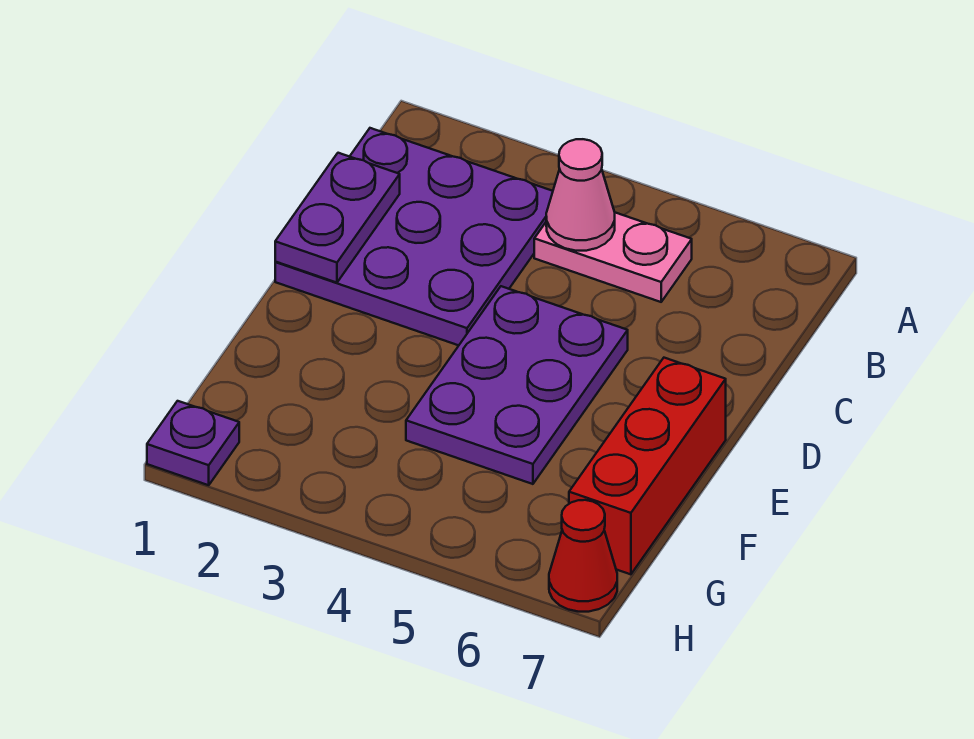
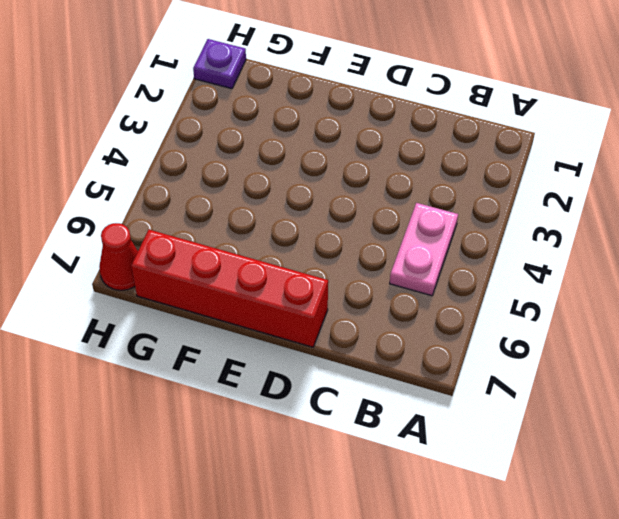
red brick D7:G7 level 1 -> red brick E7:G7 level 1
none -> purple plate B1:D3 level 1
none -> purple plate D4:F5 level 1

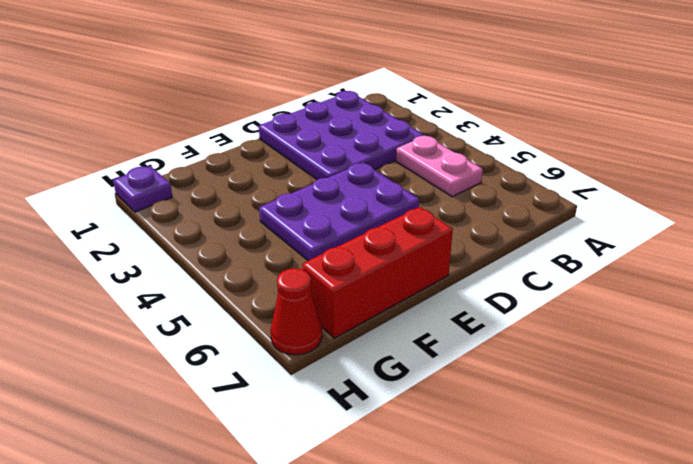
none -> pink cone B4 level 2
none -> purple plate C1:D1 level 2

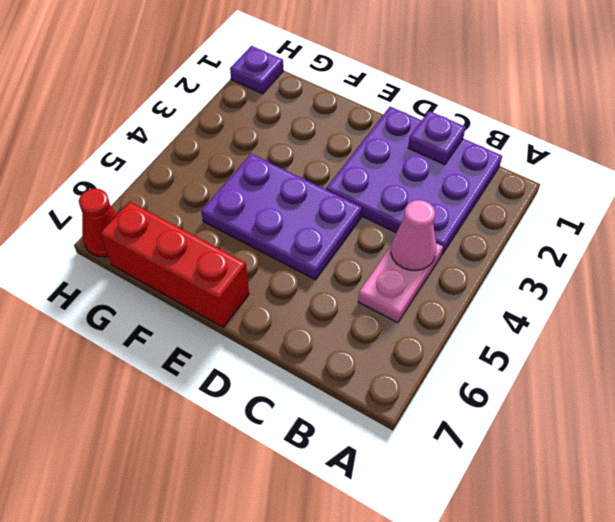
purple plate C1 level 2 -> purple plate C1:D1 level 2

